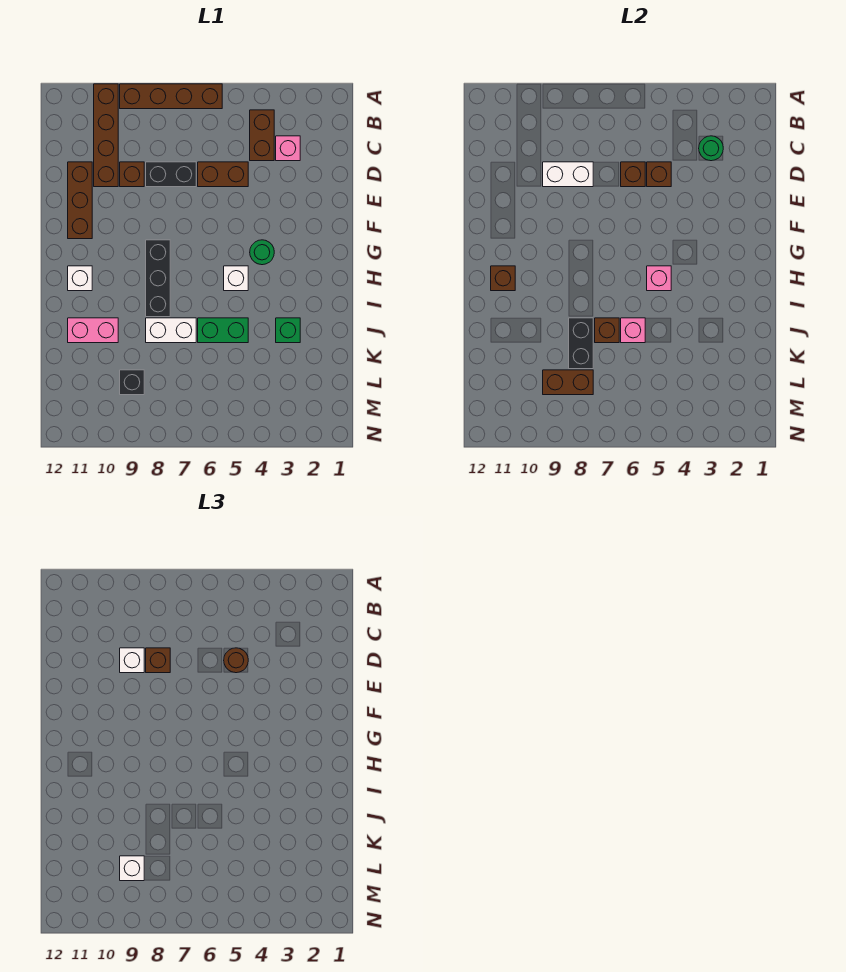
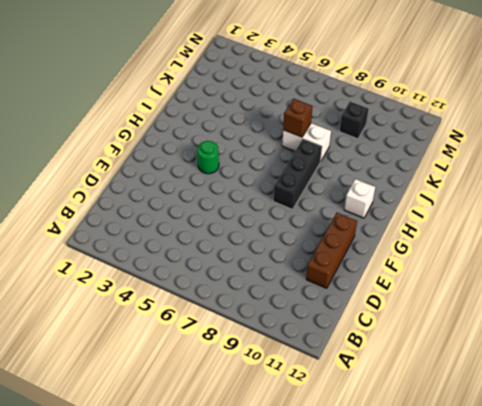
none -> brown brick A6:A9 level 1
none -> brown brick A10:D10 level 1
none -> brown brick B4:C4 level 1
none -> pink brick C3 level 1

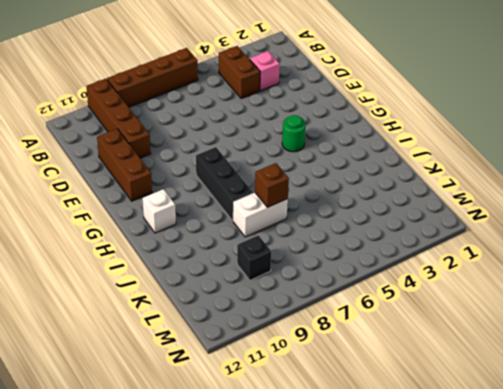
none -> brown brick D5:D6 level 1
none -> black brick D7:D8 level 1
none -> brown brick D9 level 1
none -> white brick H5 level 1

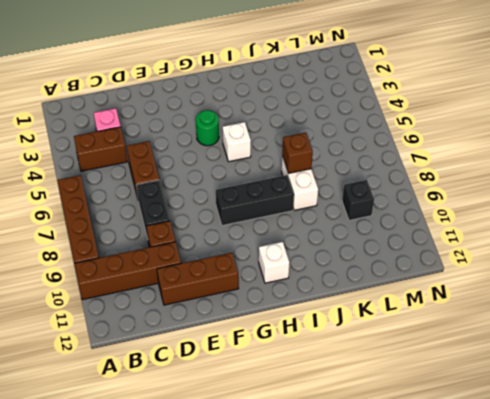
none -> green brick J3 level 1
none -> green brick J5:J6 level 1
none -> pink brick J10:J11 level 1
none -> green round brick C3 level 2

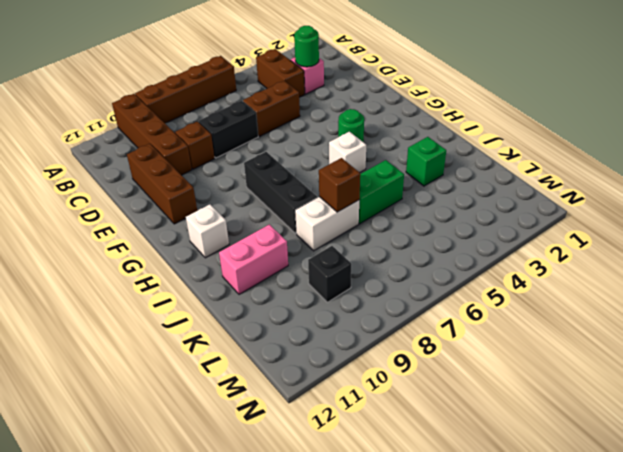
none -> brown brick D5 level 2
none -> brown brick D6 level 2
none -> white brick D8:D9 level 2
none -> pink brick H5 level 2

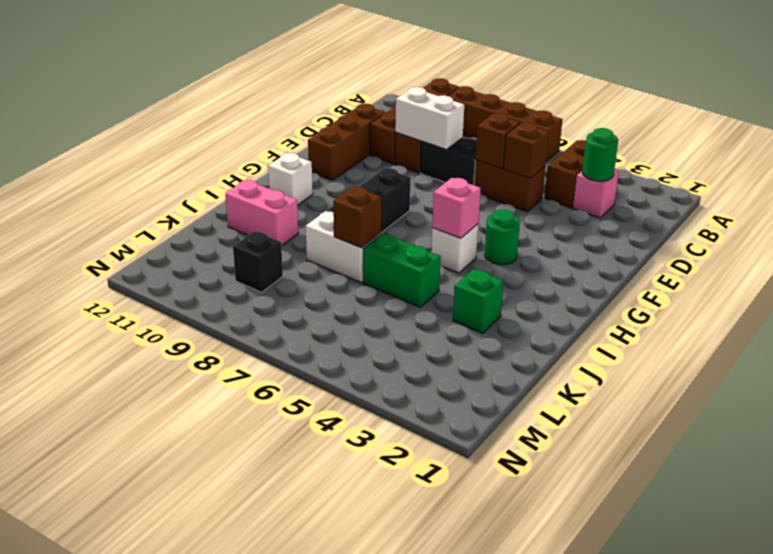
none -> brown brick H11 level 2
none -> pink brick J6 level 2
none -> black brick J8:K8 level 2
none -> brown brick L8:L9 level 2

